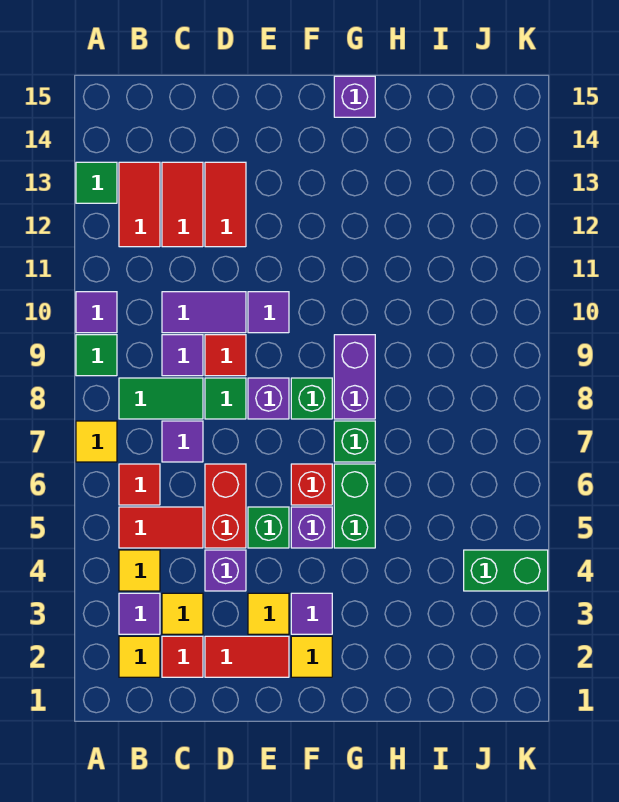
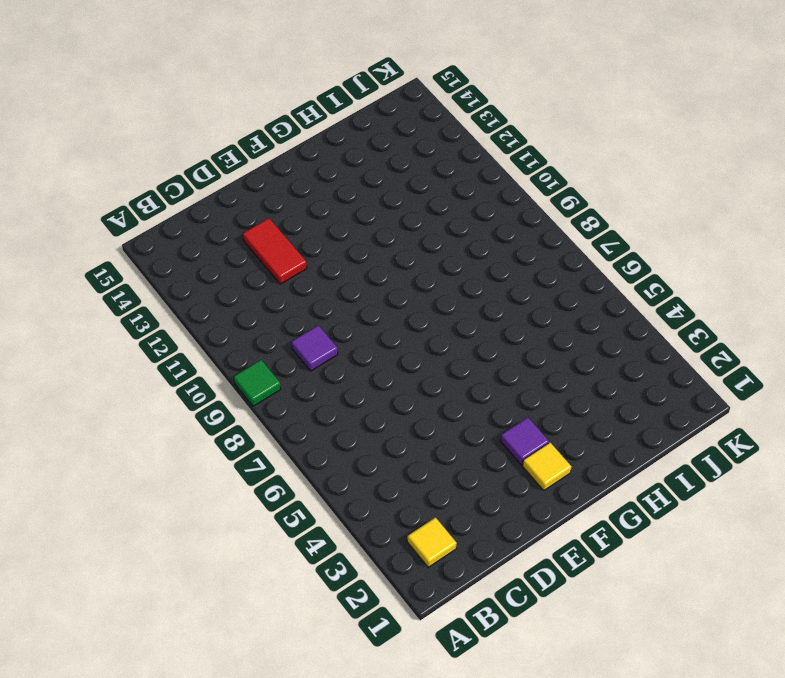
none -> yellow tile A7 level 1
none -> purple tile A10 level 1
none -> green tile A13 level 1
none -> purple tile B3 level 1

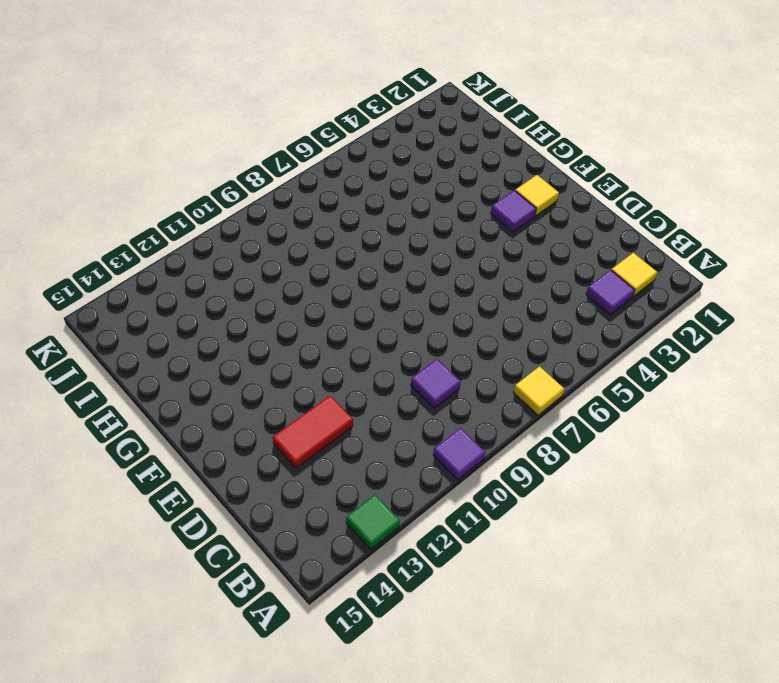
none -> green tile A9 level 1
none -> yellow tile B4 level 1
none -> red tile B5:C5 level 1
none -> red tile B6 level 1

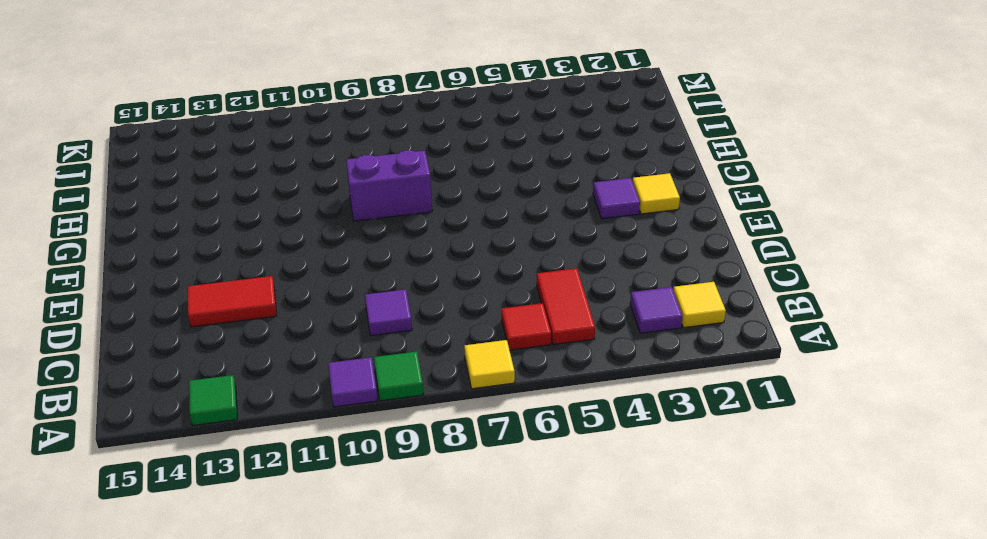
none -> yellow tile B4 level 1
none -> green tile B8:C8 level 1
none -> red tile B12:B13 level 1
none -> red tile C2 level 1

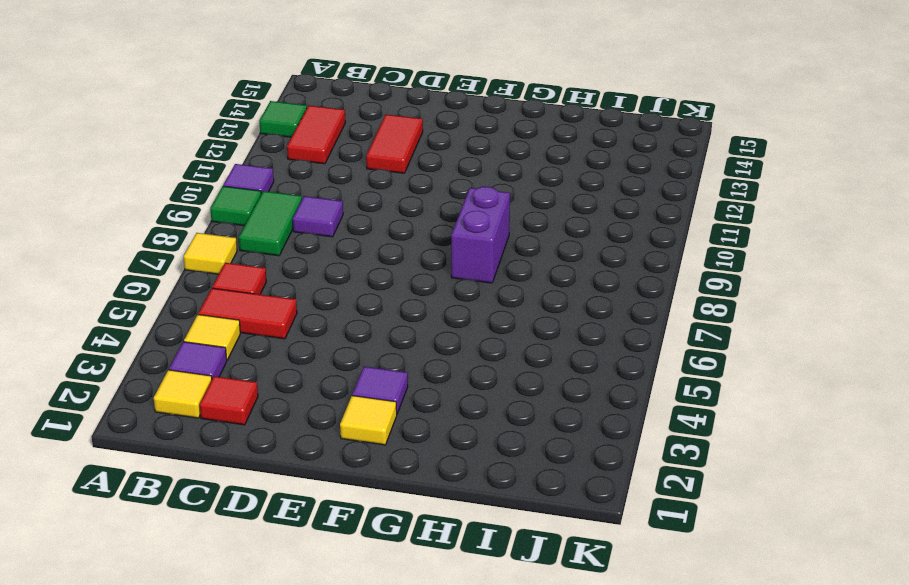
green tile B8:B9 level 1 -> green tile B8:C8 level 1
none -> yellow tile C3 level 1
none -> purple tile C7 level 1
none -> purple tile C10:D10 level 1
none -> red tile C12:C13 level 1

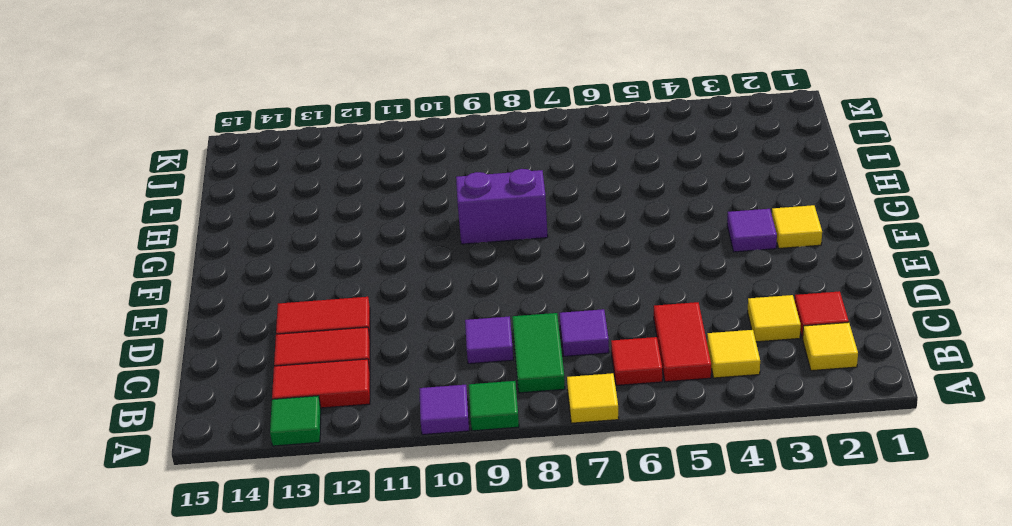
none -> purple tile B3 level 1
none -> purple tile C10:D10 level 1
none -> red tile D2:E2 level 1
none -> purple brick D4 level 1

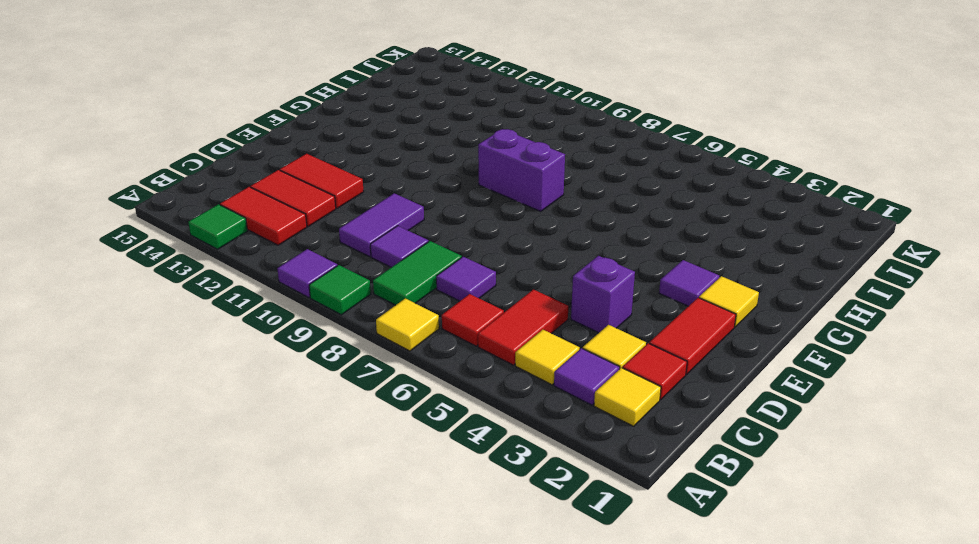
none -> red brick D5:D6 level 1
none -> green tile D8 level 1
none -> red tile D9 level 1
none -> yellow tile E3 level 1

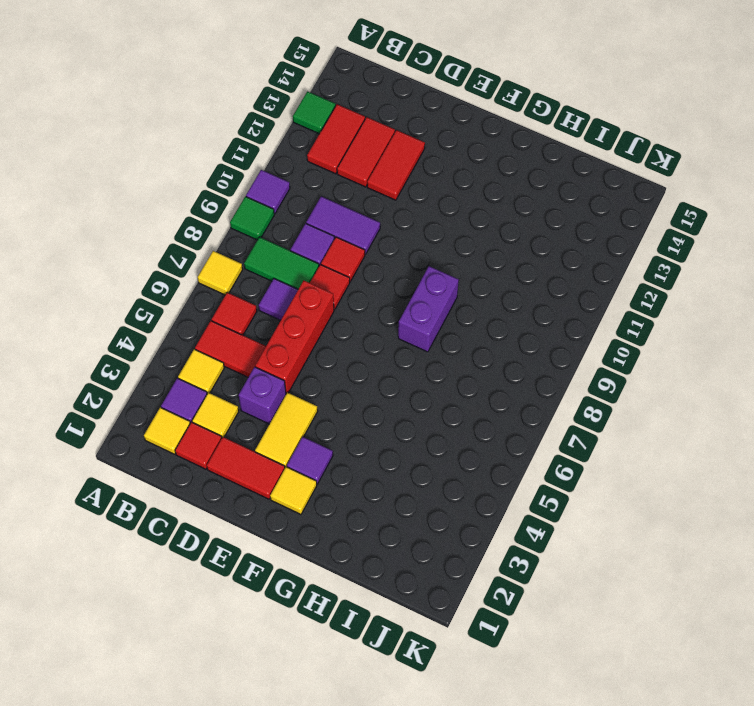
red brick D5:D7 level 1 -> red brick D5:D6 level 1
red tile D8 level 1 -> green tile D8 level 1
yellow tile E3:E4 level 1 -> yellow tile E3 level 1
none -> green brick E5 level 1
none -> purple brick E8 level 1
none -> purple tile E10 level 1
none -> purple brick F5 level 1

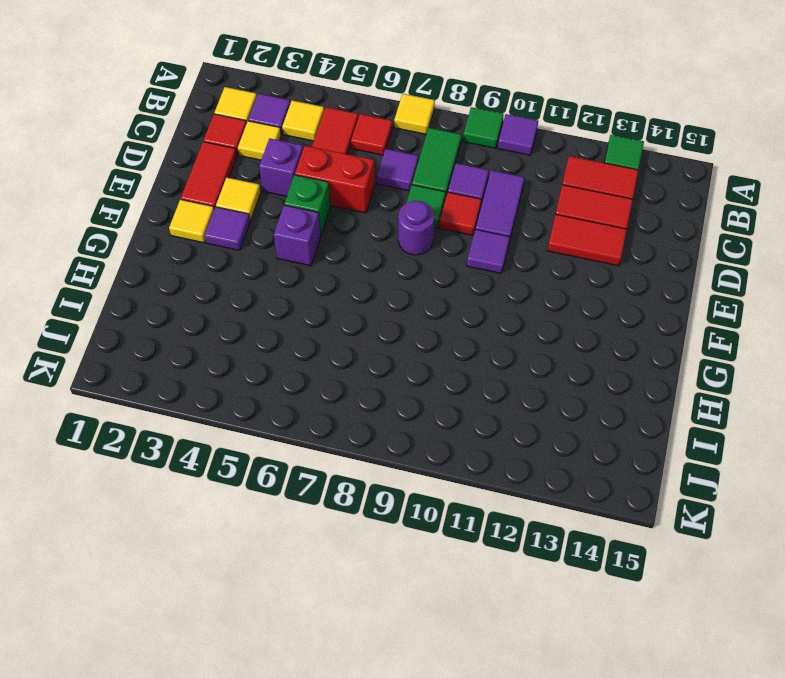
purple round brick E8 level 1 -> purple brick E8 level 1
none -> red brick F6 level 1
none -> green brick F8 level 1
none -> green brick G5:G6 level 1
none -> green brick G7 level 1

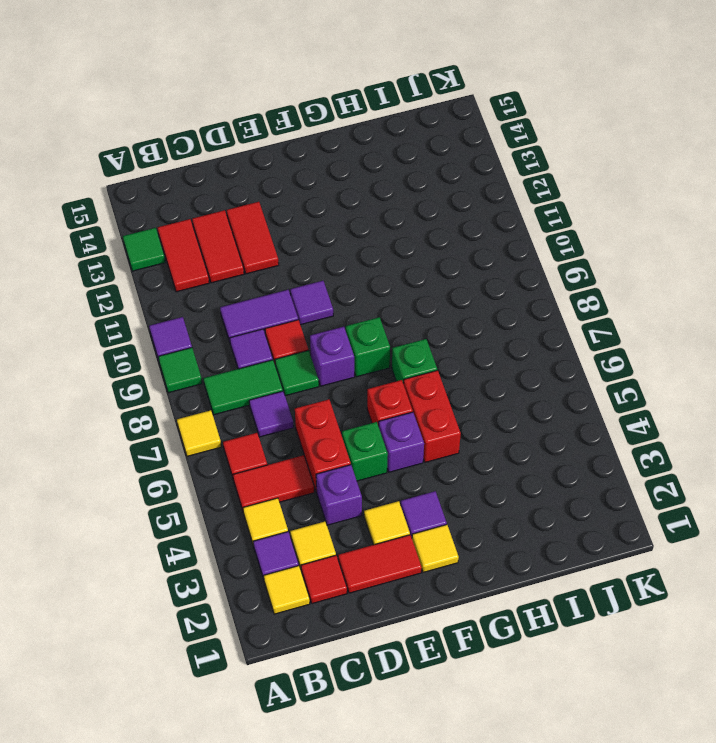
red brick G5:G6 level 1 -> green brick G5:G6 level 1
none -> purple brick G8:G9 level 1
none -> purple brick G15 level 1
none -> green brick J4:K4 level 1

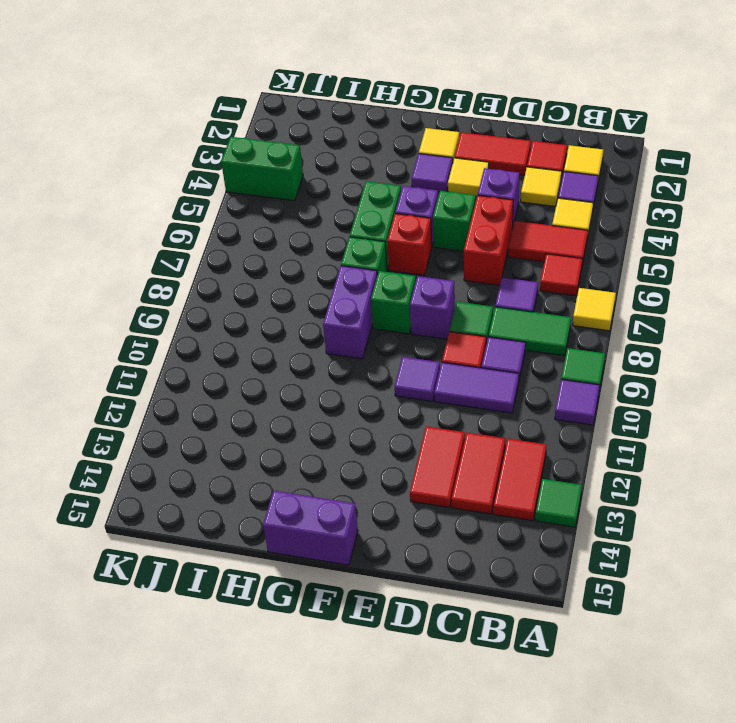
purple brick F15:G15 level 1 -> purple brick G15 level 1

